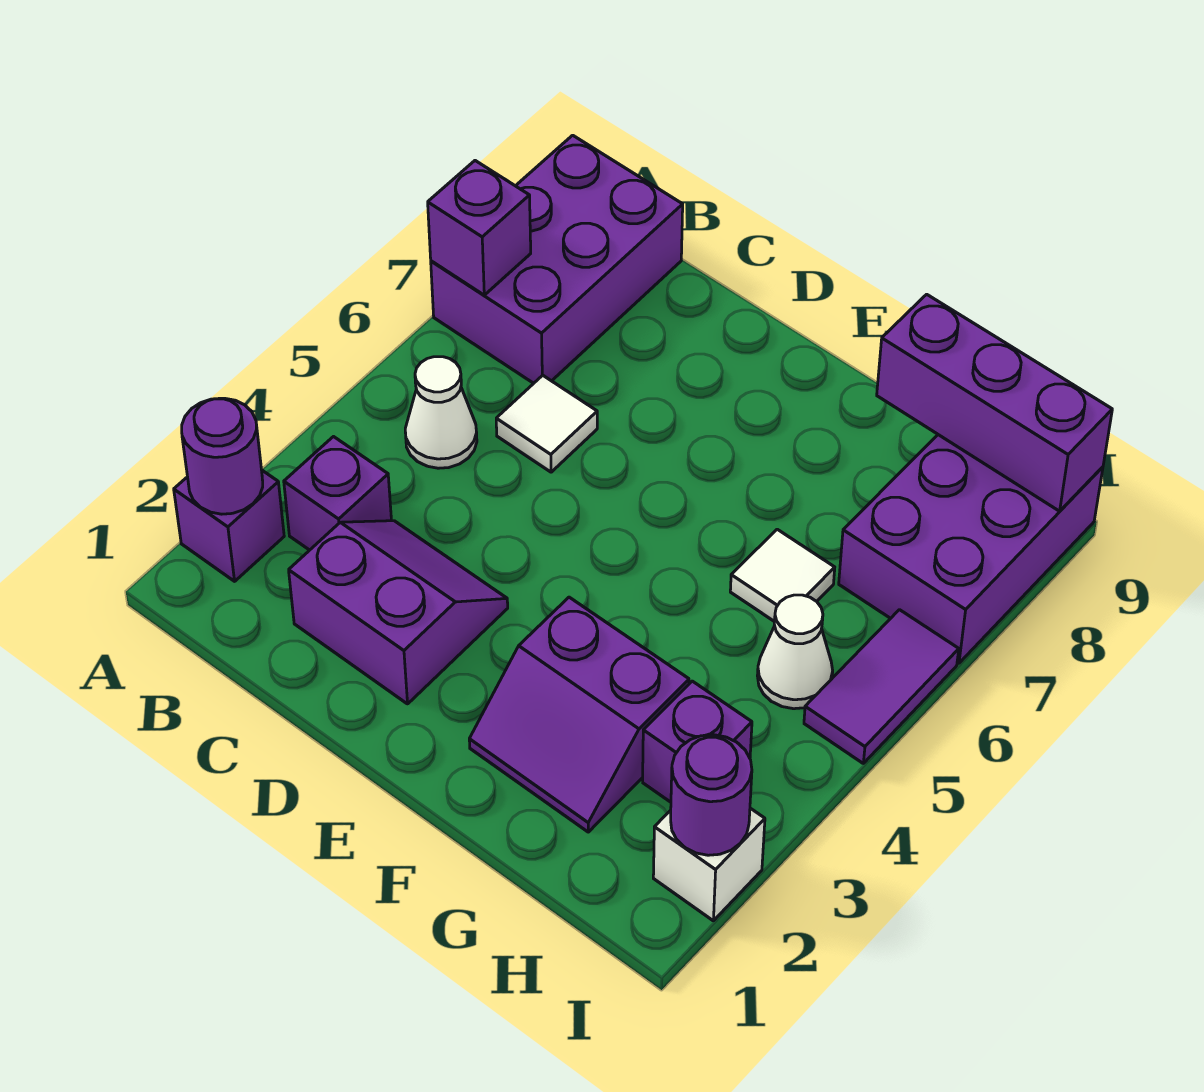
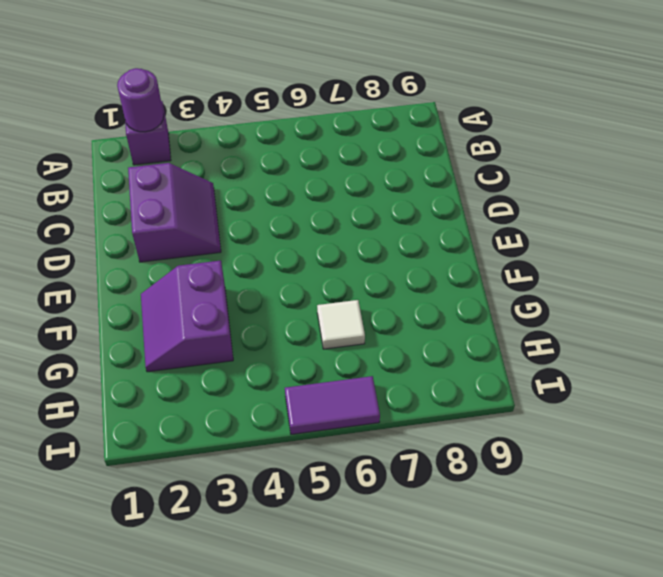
none -> purple brick A7:B9 level 1
none -> purple brick B3 level 1
none -> white cone B5 level 1

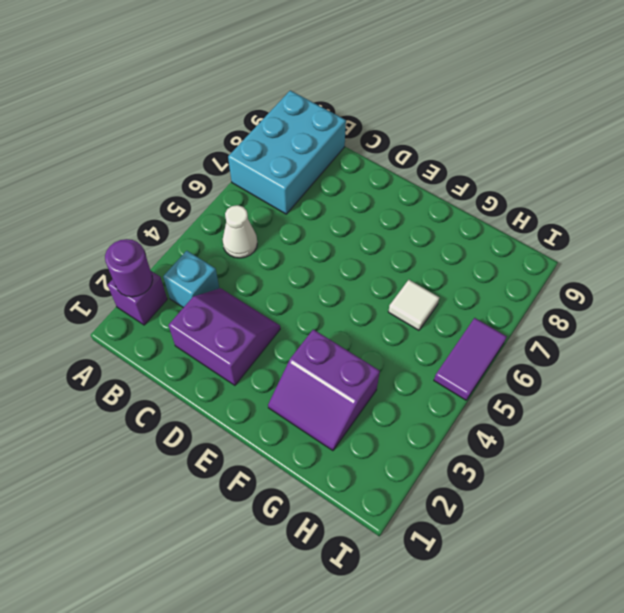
cyan brick A7:B9 level 1 -> purple brick A7:B9 level 1
cyan brick B3 level 1 -> purple brick B3 level 1
none -> white tile C6 level 1
none -> purple brick H3 level 1
none -> white cone H5 level 1

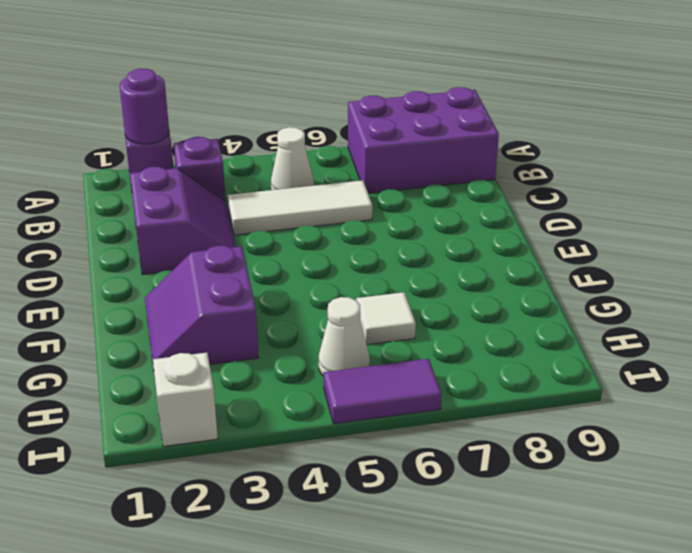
white tile C4:C6 level 1 -> white tile C6 level 1
none -> purple brick H3 level 1
none -> purple brick H7:I9 level 1
none -> purple brick A7 level 2

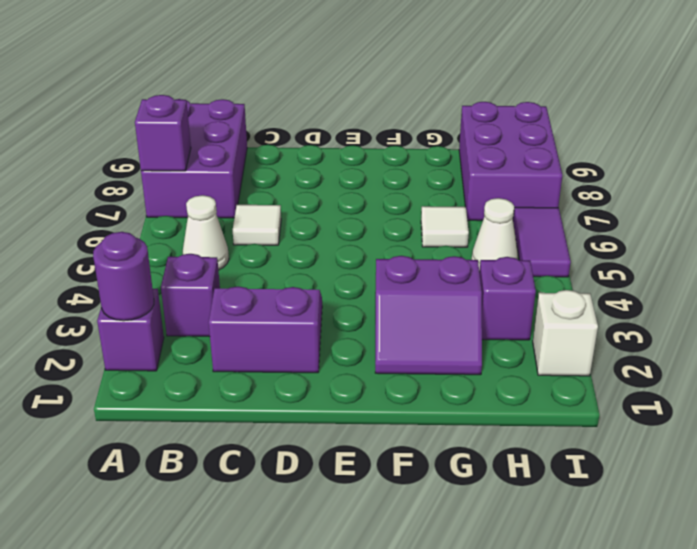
none -> purple brick G9:I9 level 2
none -> purple round brick I2 level 2

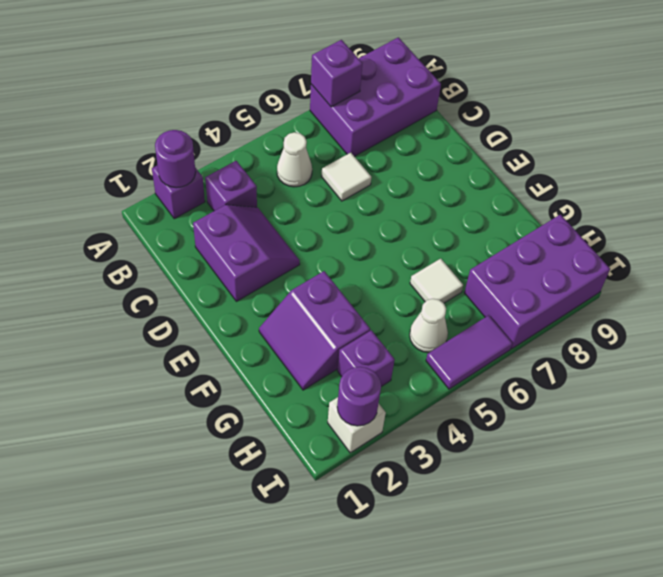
none -> purple brick G9:I9 level 2

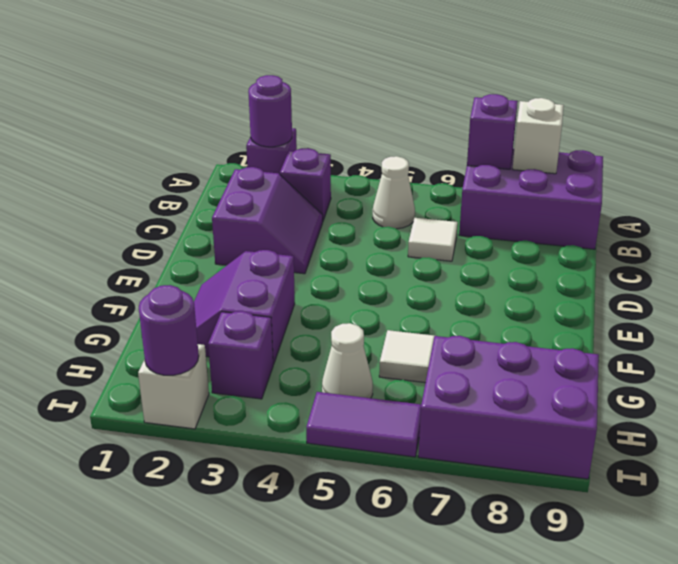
white brick A8 level 2 -> none
none -> purple brick G9:I9 level 2

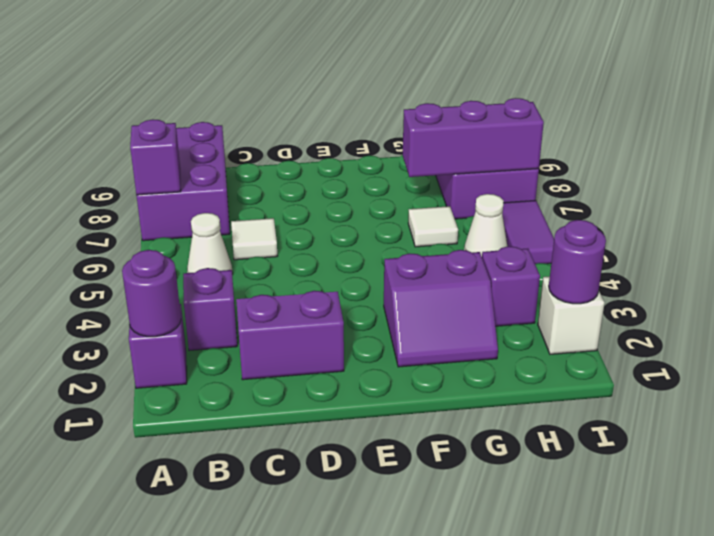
purple brick G7:I7 level 2 -> purple brick G9:I9 level 2

